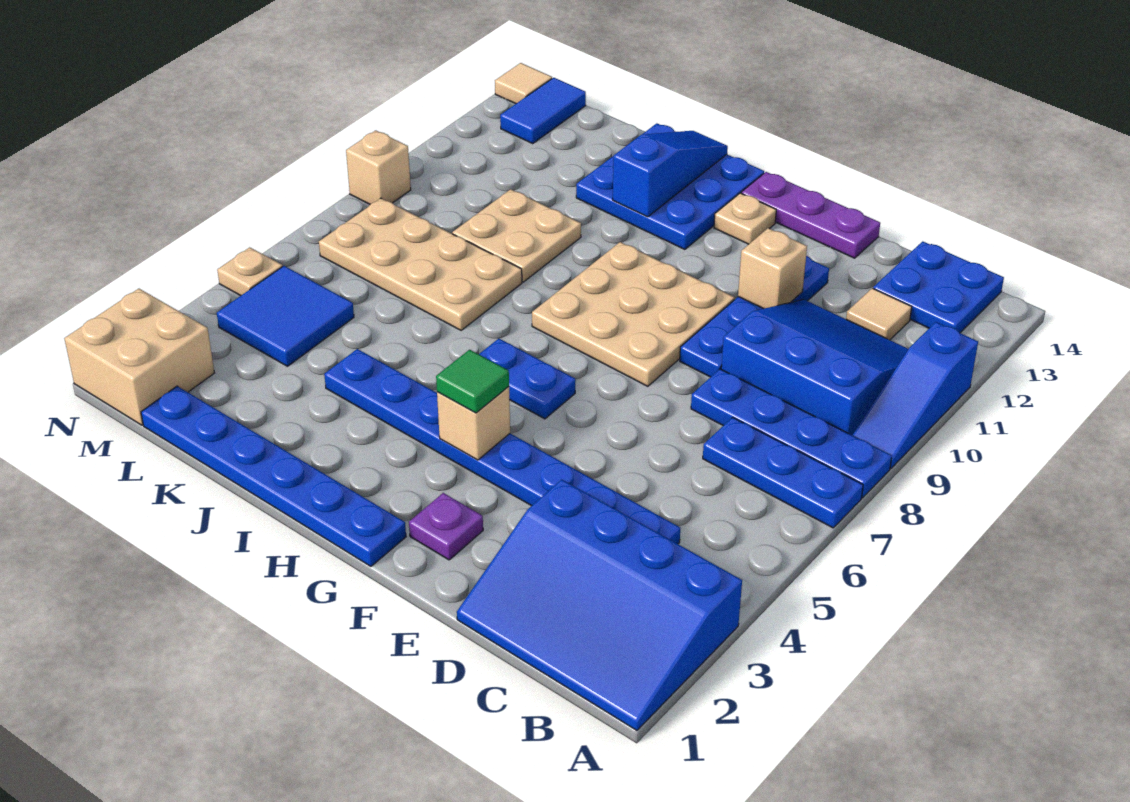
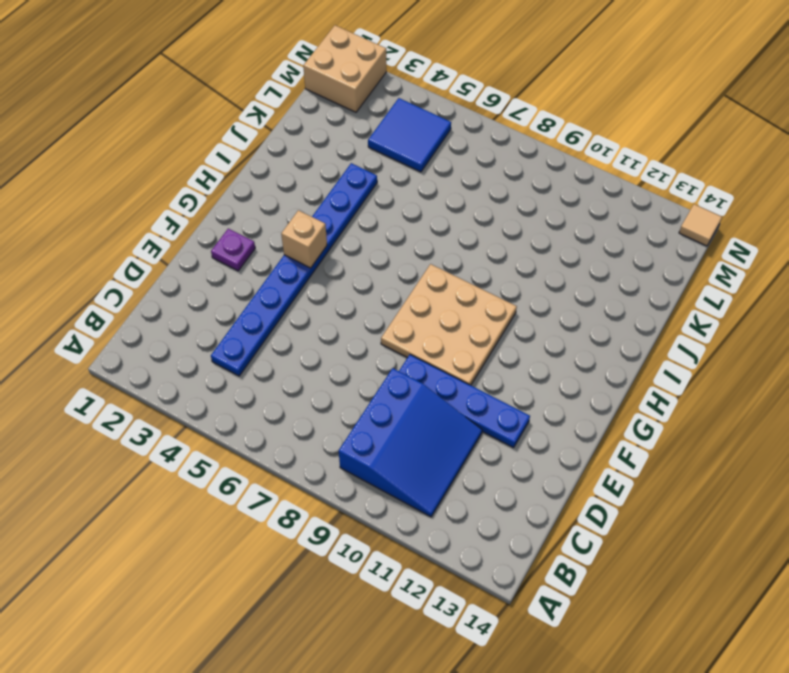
none -> blue slope A1:D3 level 1 top 3
none -> blue plate A7:C7 level 1
none -> blue plate A8:D8 level 1

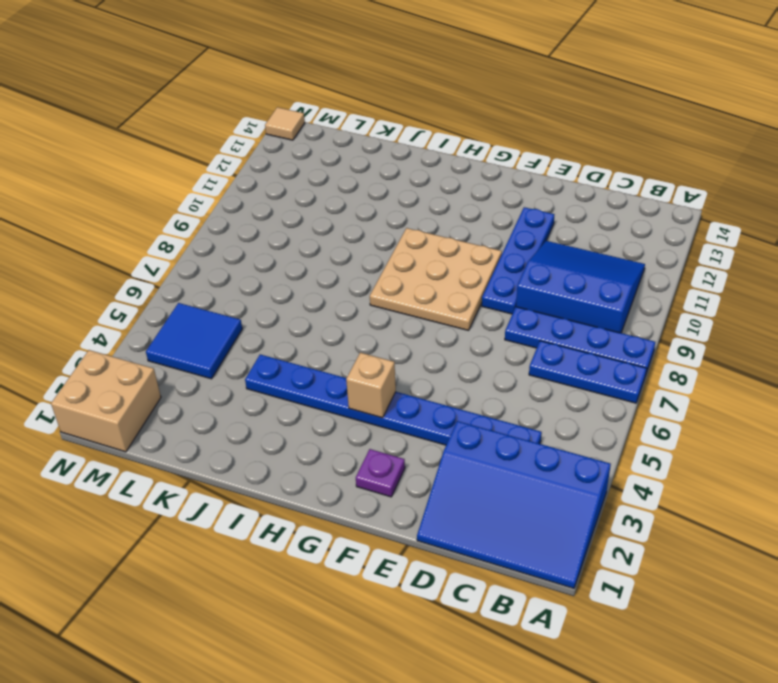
none -> blue slope A9:A11 level 1 top 11
none -> blue plate B13:C14 level 1
none -> tan tile C12 level 1

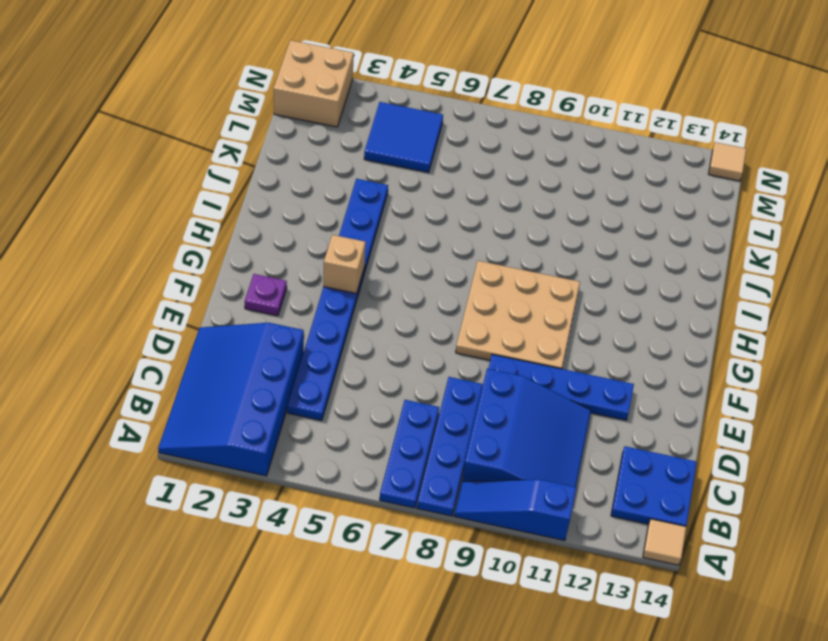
tan tile A14 level 1 -> tan tile C12 level 1
none -> purple plate E14:G14 level 1
none -> blue plate G1:L1 level 1
none -> blue plate G6:H6 level 1

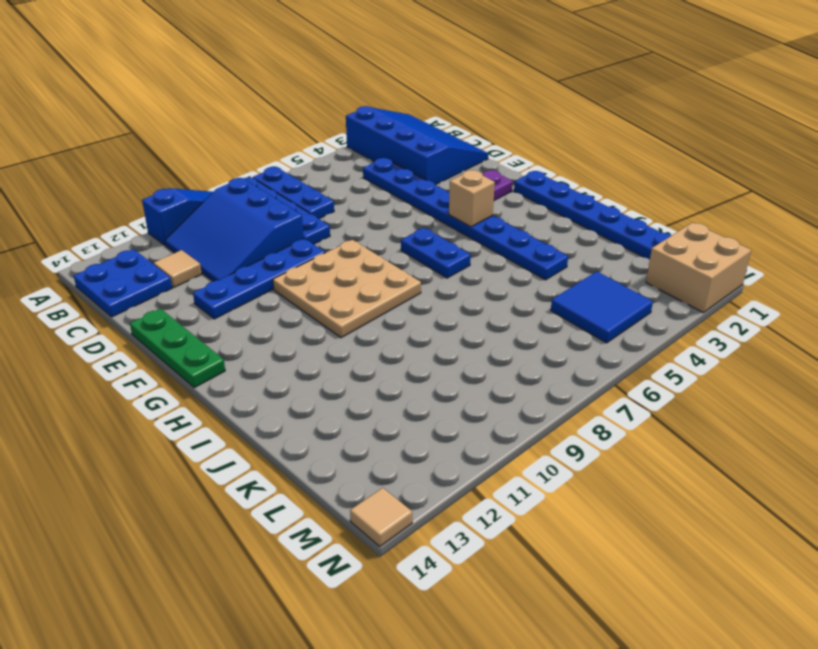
green plate E14:G14 level 1 -> purple plate E14:G14 level 1
none -> tan plate G13 level 1
none -> blue plate H12:J14 level 1
none -> tan plate J7:M8 level 1

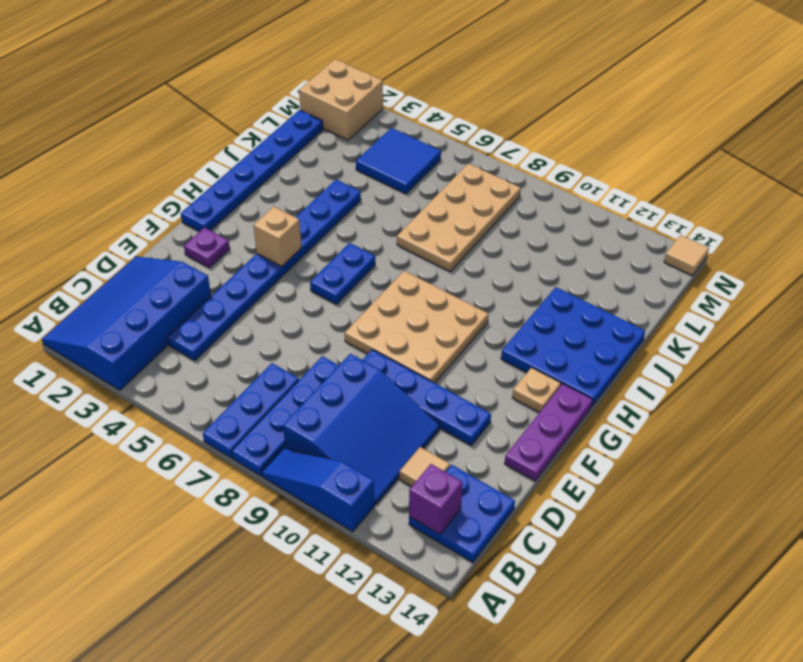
purple brick B13 level 2 -> none
none -> tan plate J9:K10 level 1
none -> blue tile M13:M14 level 1
none -> tan plate N5 level 1

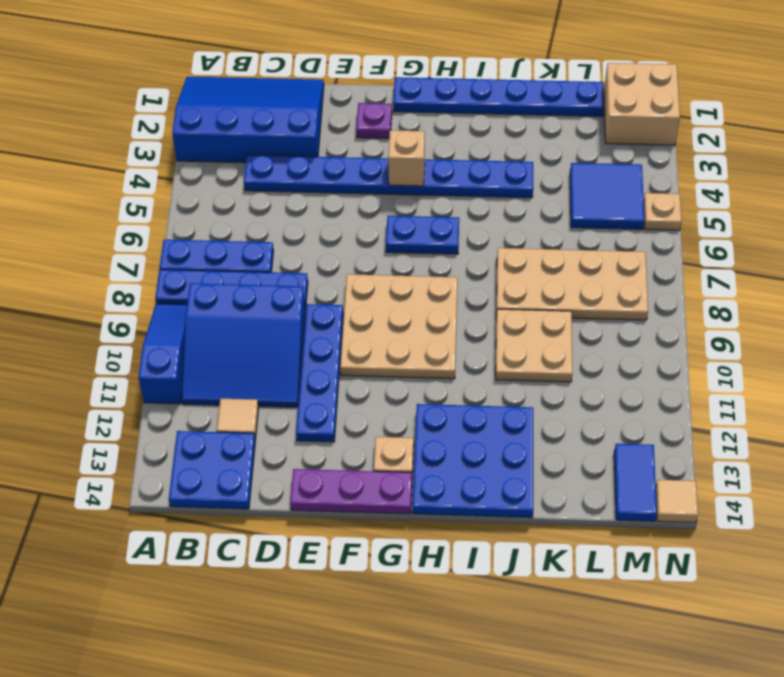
none -> tan brick N9 level 1
none -> tan brick E11 level 2
none -> blue slope I12:I14 level 2 top 12

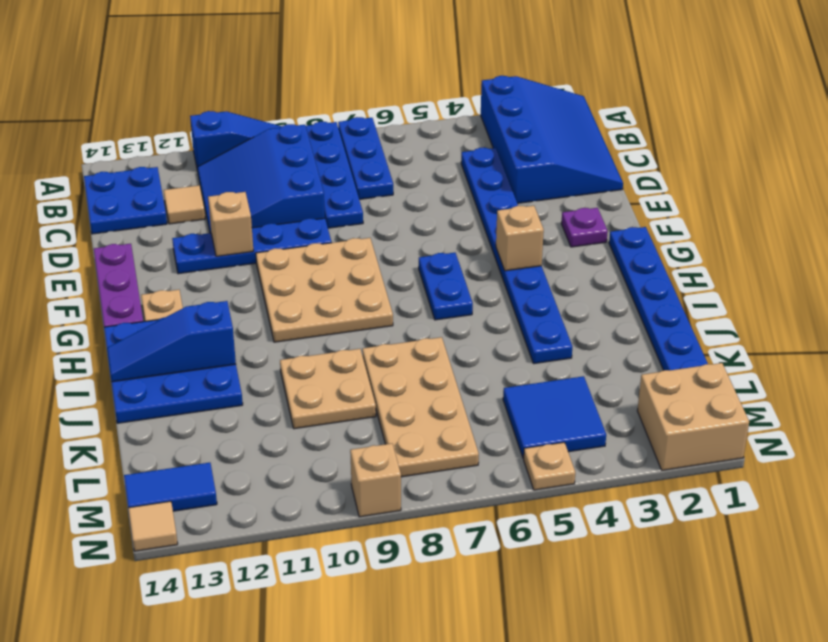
none -> green tile G4 level 3

